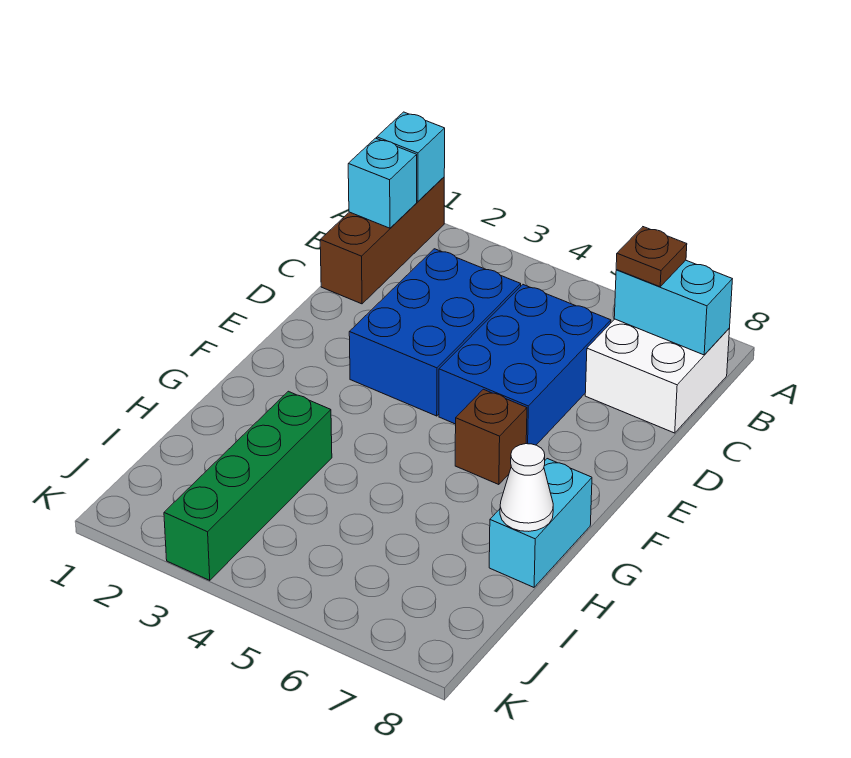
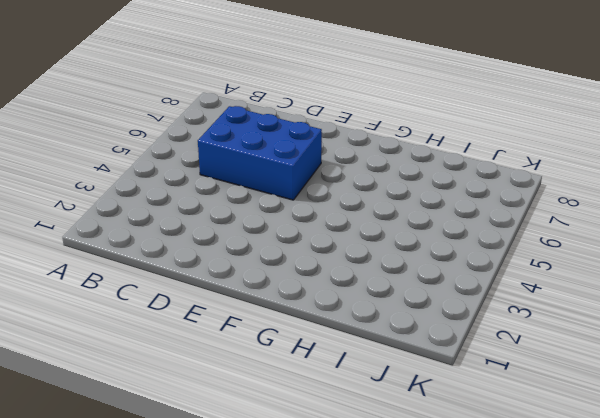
none -> brown brick A1:C1 level 1
none -> white brick B7:C8 level 1
none -> blue brick C3:E4 level 1

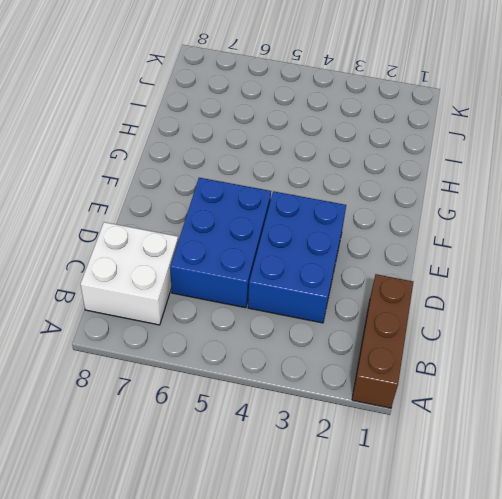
none -> brown brick F6 level 1
none -> cyan brick G8:H8 level 1
none -> green brick H3:K3 level 1

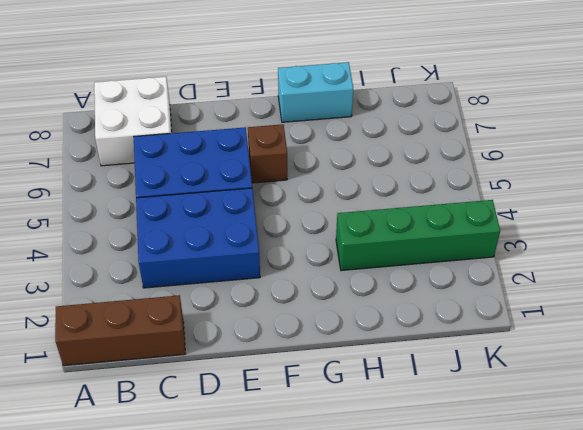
none -> cyan brick A1 level 2
none -> cyan brick B1 level 2
none -> cyan brick B7:B8 level 2

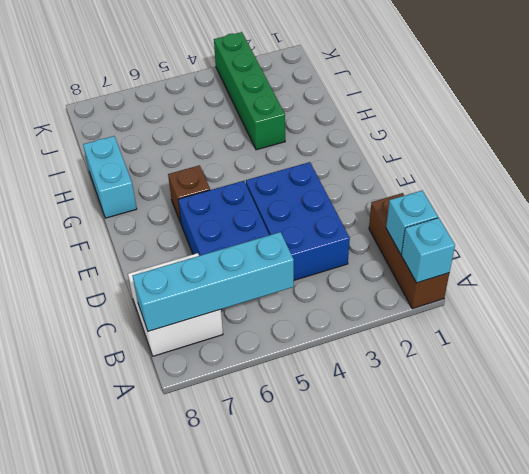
cyan brick B5:B8 level 2 -> cyan brick B7:B8 level 2
none -> white cone H8 level 2
none -> brown plate B7 level 3

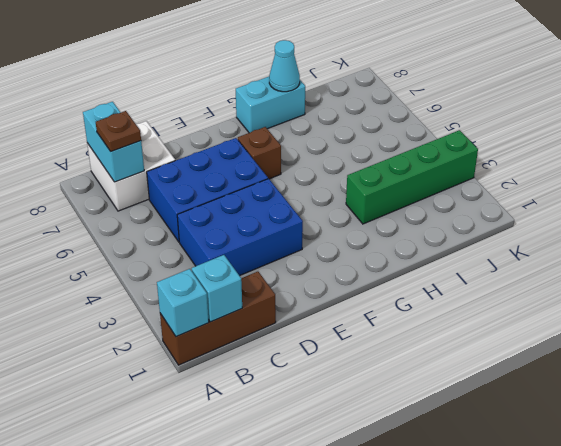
cyan cone H8 level 2 -> white cone H8 level 2

